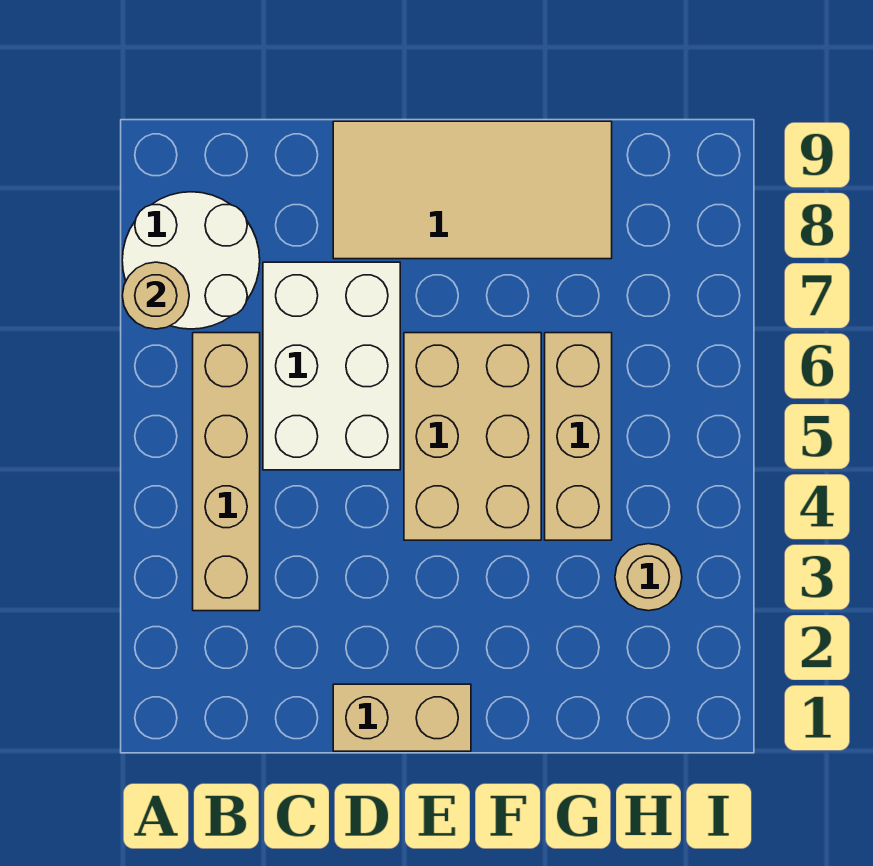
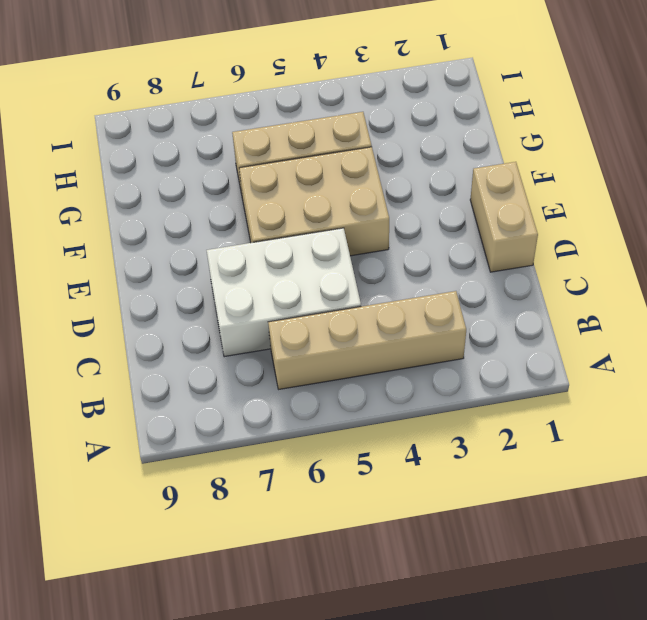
none -> white round brick A7:B8 level 1
none -> tan tile D8:G9 level 1

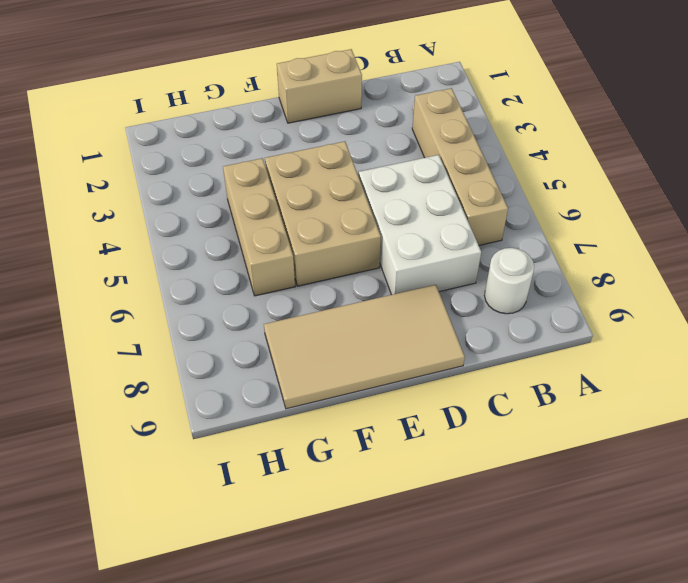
white round brick B8 level 1 -> white round brick A7:B8 level 1
none -> tan round brick H3 level 1
none -> tan round brick A7 level 2

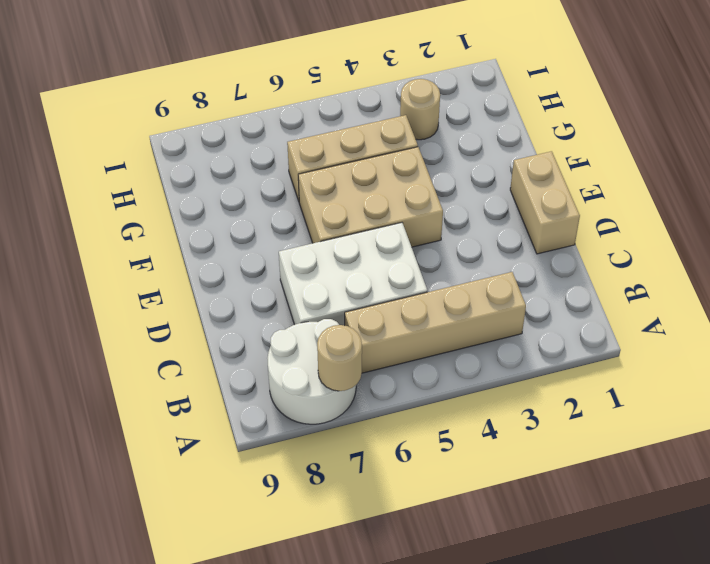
none -> tan tile D8:G9 level 1

